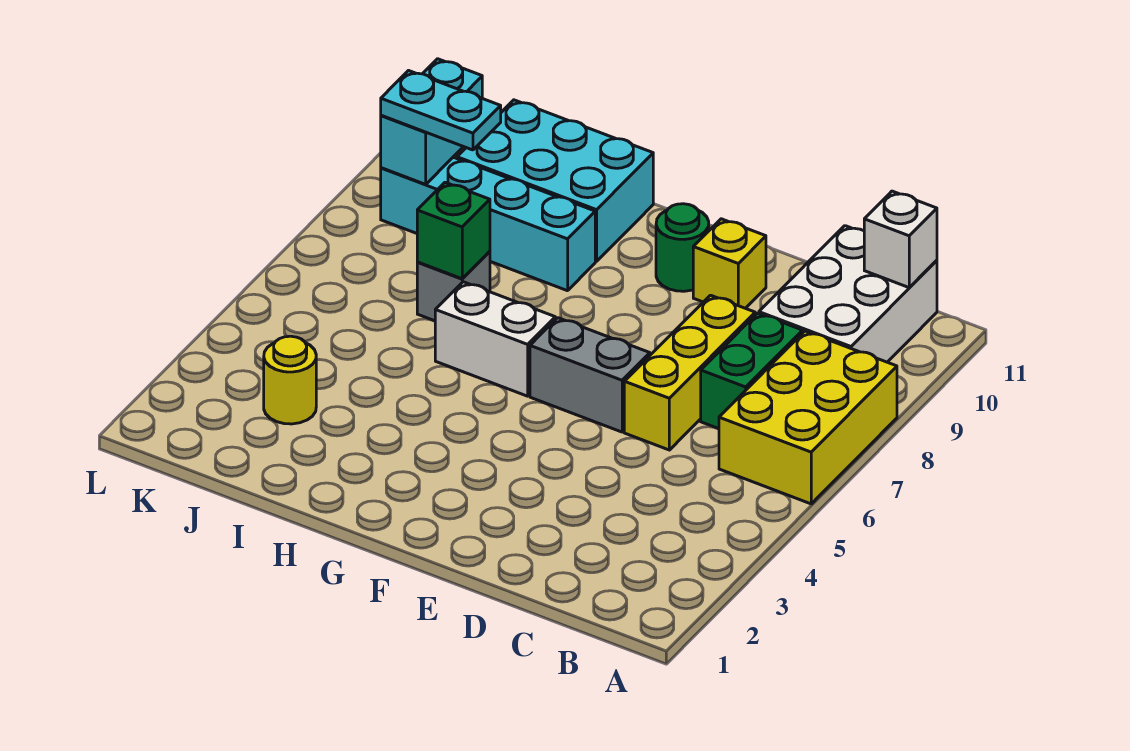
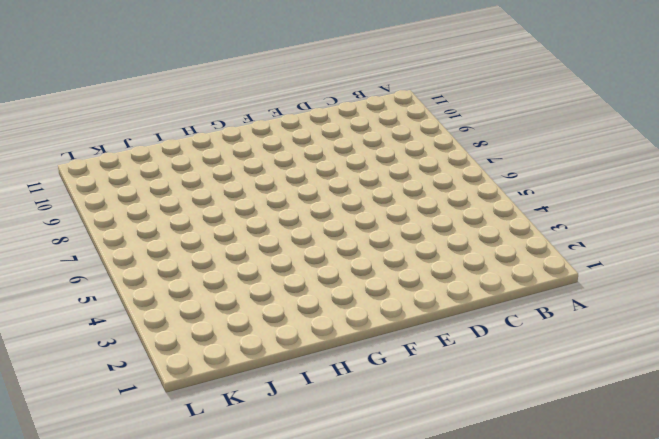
none -> yellow brick A6:B8 level 1
none -> white brick B9:C11 level 1
none -> green brick C7:C8 level 1

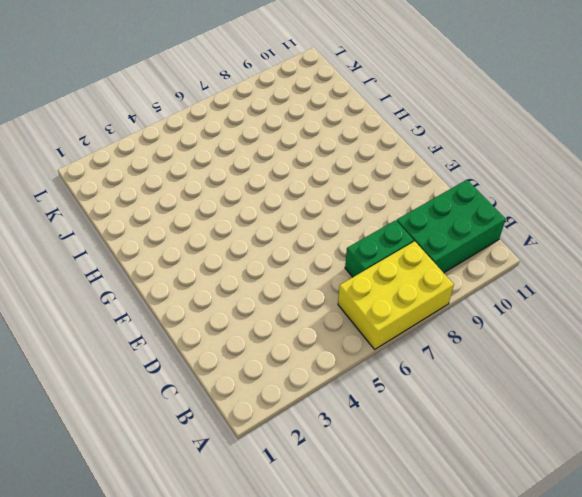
green brick B9:C11 level 1 -> white brick B9:C11 level 1
none -> yellow brick D6:D8 level 1
none -> grey brick E6:F6 level 1
none -> yellow brick E10 level 1

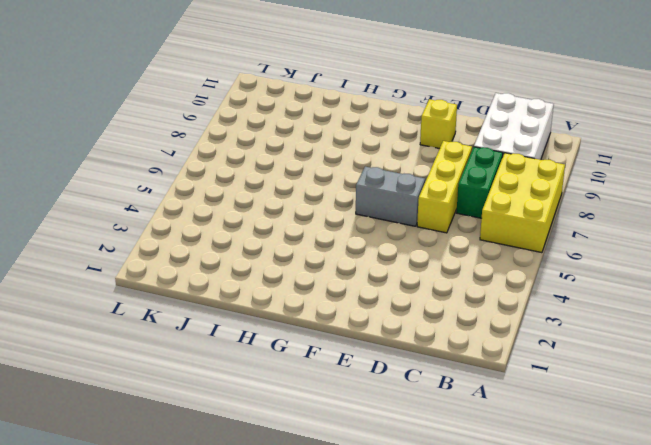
none -> green round brick F10 level 1
none -> white brick G6:H6 level 1
none -> cyan brick H9:K9 level 1

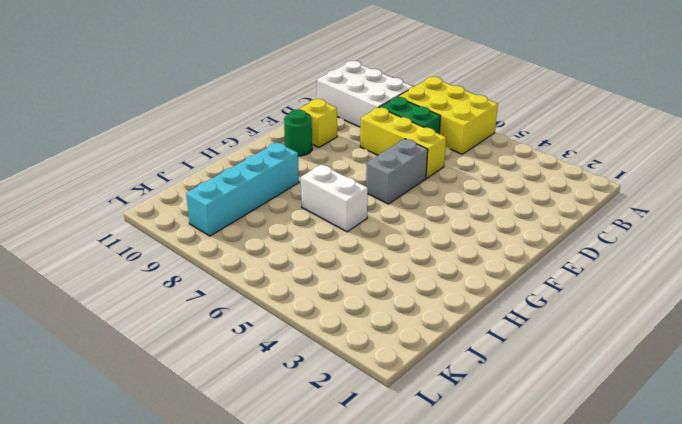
white brick H6:H7 level 1 -> white brick G6:H6 level 1
none -> cyan brick H10:J11 level 1
none -> grey brick I7 level 1
none -> yellow round brick J3 level 1

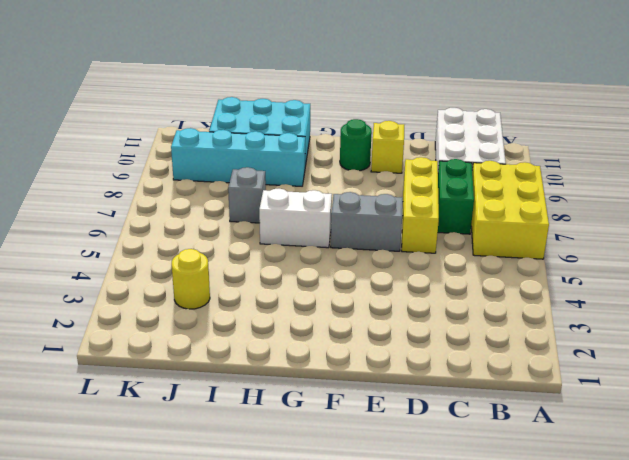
none -> white brick B11 level 2
none -> green brick I7 level 2
none -> cyan brick K9:K10 level 2

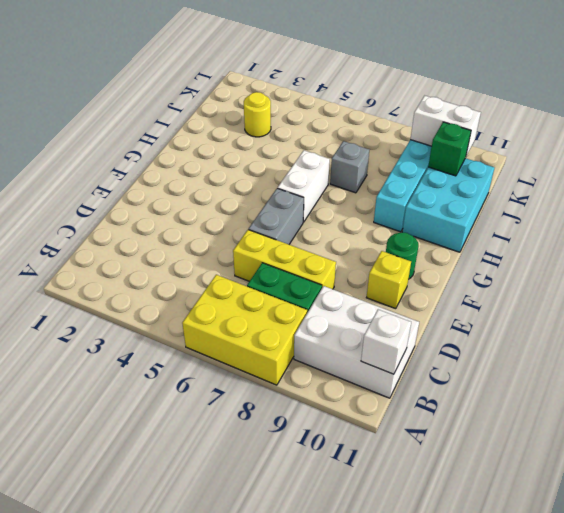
green brick J10 level 2 -> green brick I7 level 2
white brick K9:K10 level 2 -> cyan brick K9:K10 level 2
none -> cyan plate J9:K9 level 3

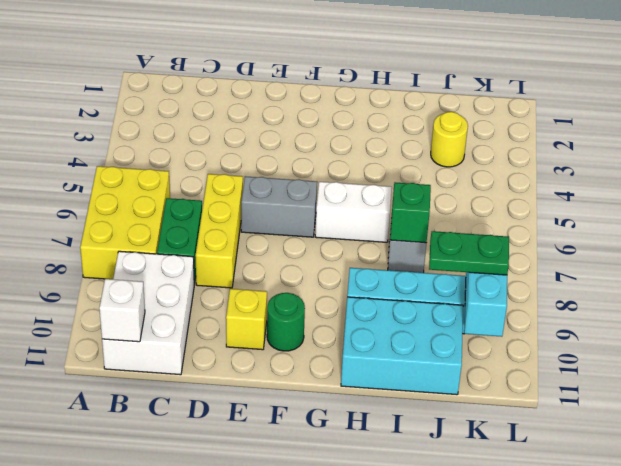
green plate J9:K9 level 3 -> cyan plate J9:K9 level 3

